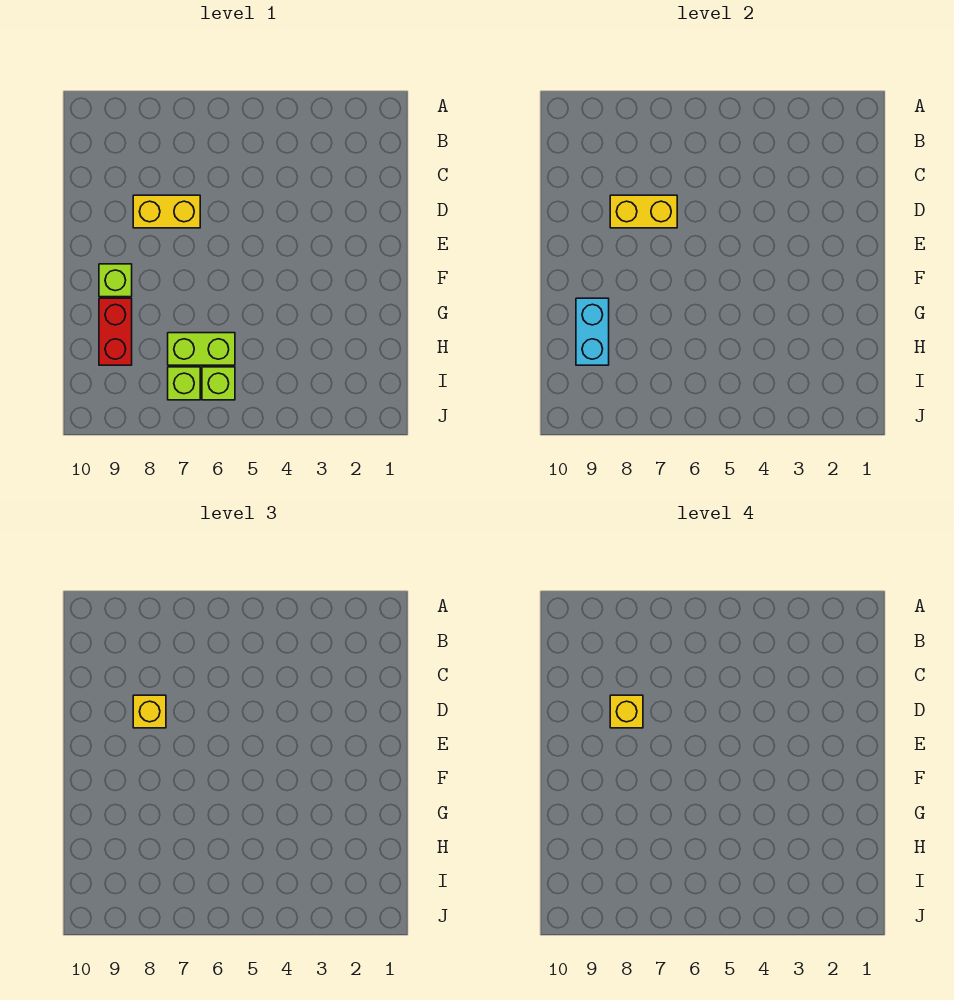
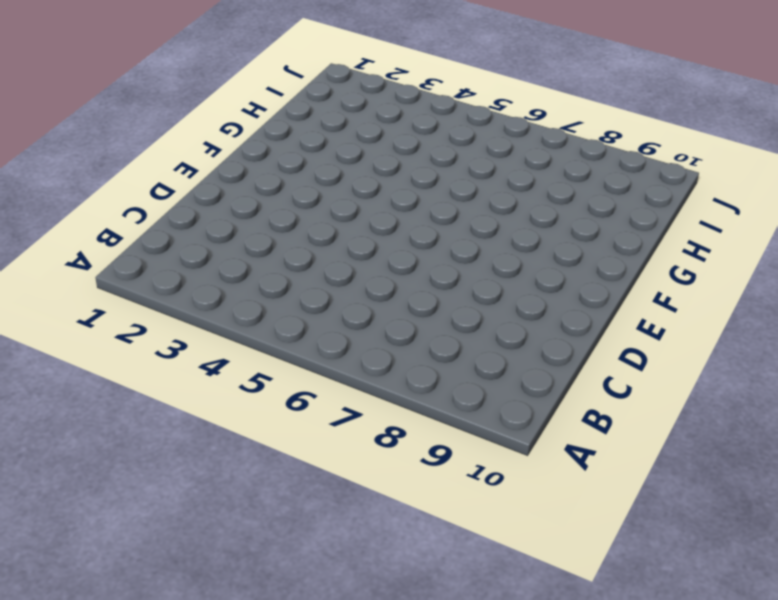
none -> yellow brick D7:D8 level 1
none -> lime brick F9 level 1

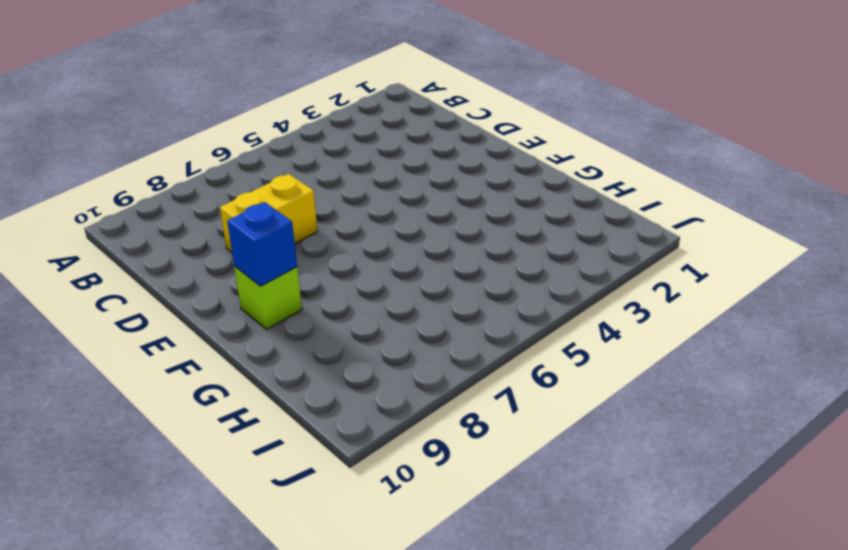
blue brick F9 level 2 -> none
none -> red brick G9:H9 level 1
none -> lime brick H6:H7 level 1

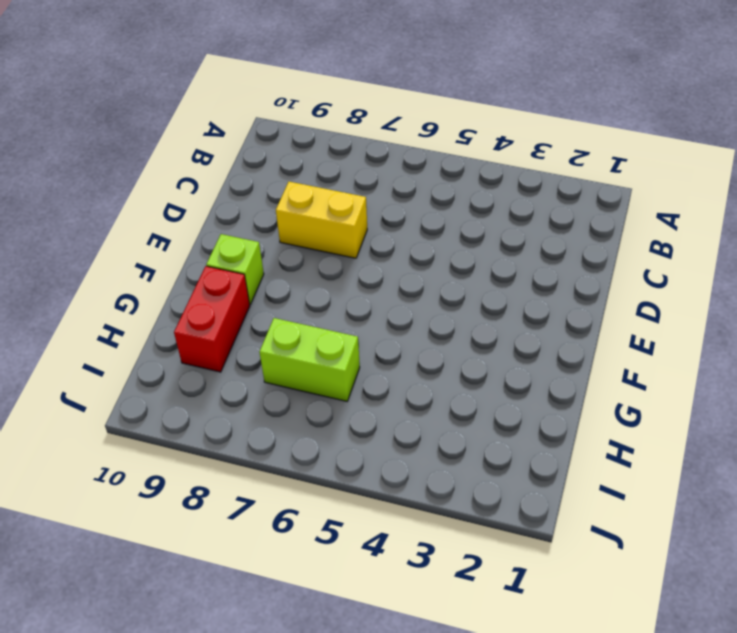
none -> lime brick I6 level 1
none -> lime brick I7 level 1

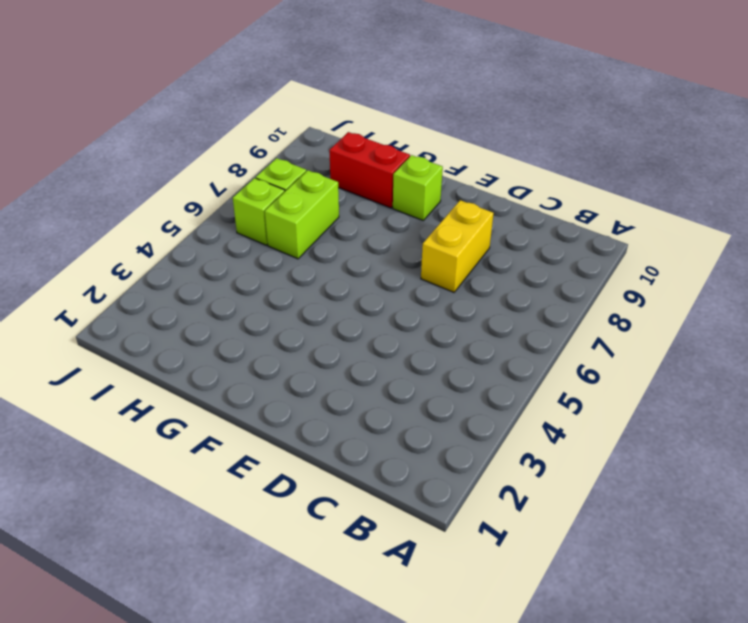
none -> yellow brick D7:D8 level 2
none -> cyan brick G9:H9 level 2

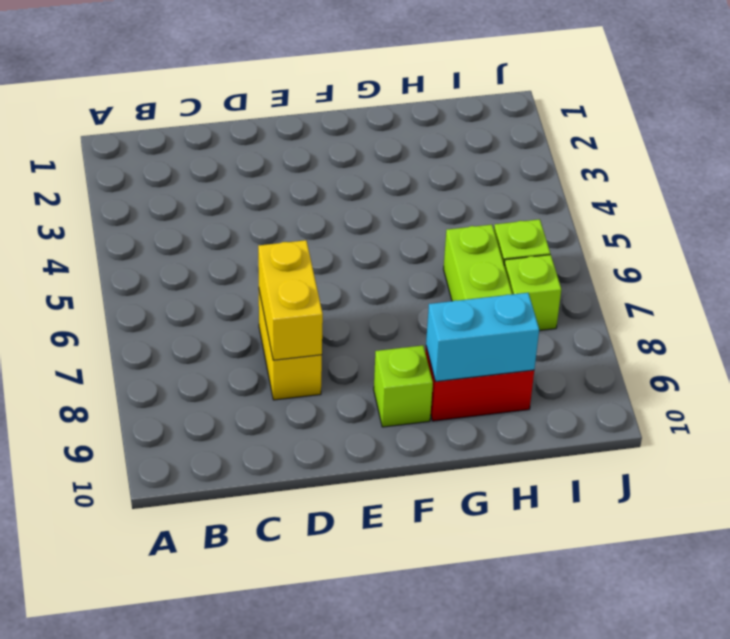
none -> yellow brick D8 level 3
none -> yellow brick D8 level 4

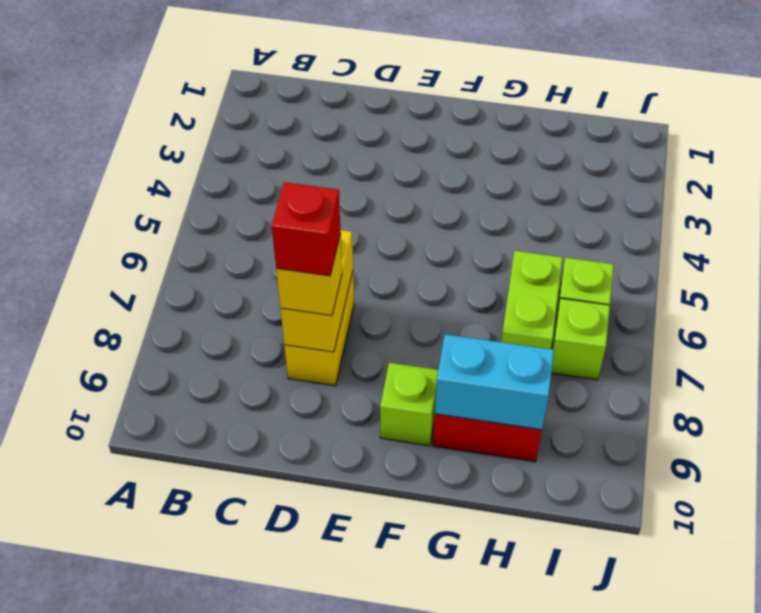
red brick D8 level 4 -> yellow brick D8 level 4

